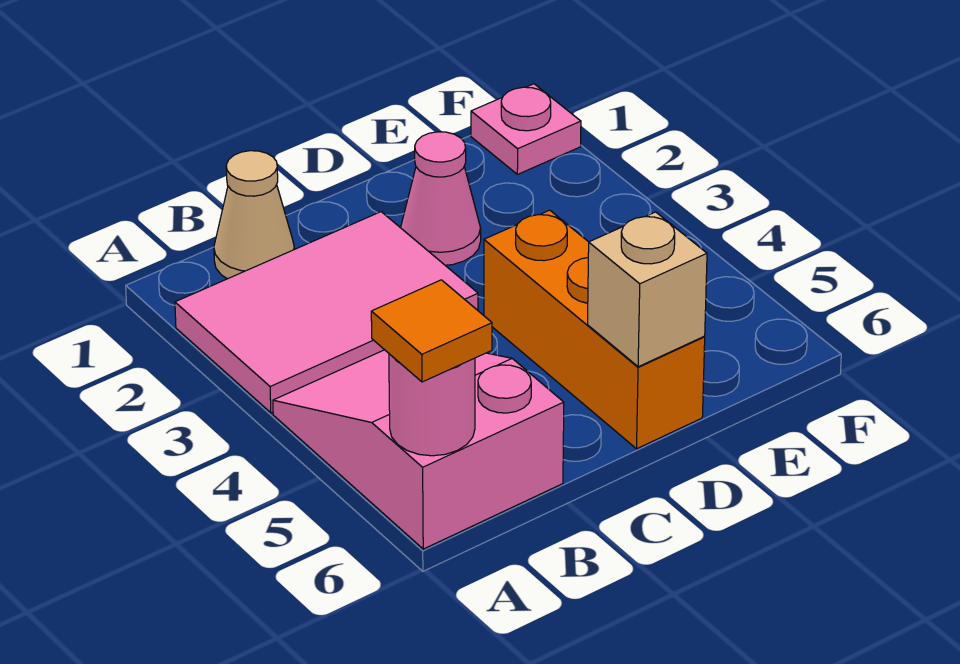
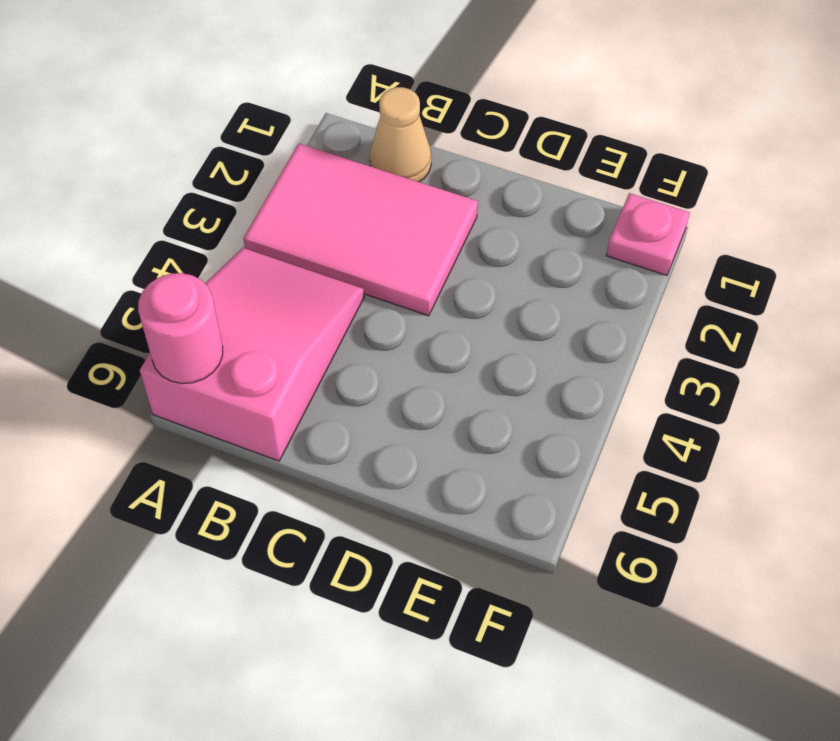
none -> pink cone D2 level 1
none -> orange brick D4:D6 level 1

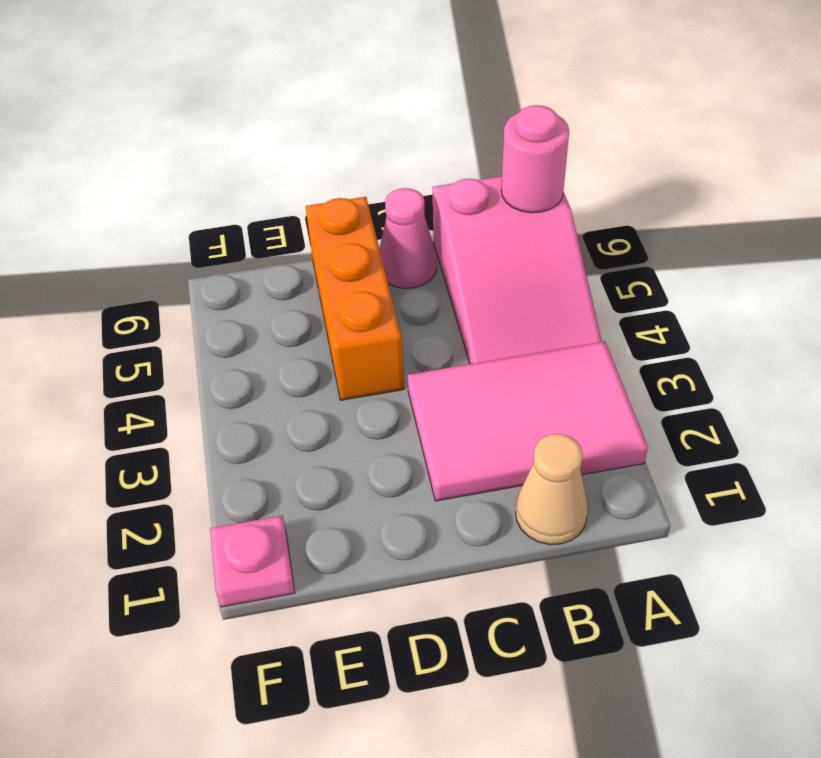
pink cone C6 level 1 -> pink cone D2 level 1
none -> tan brick D6 level 2
none -> orange tile A6 level 3

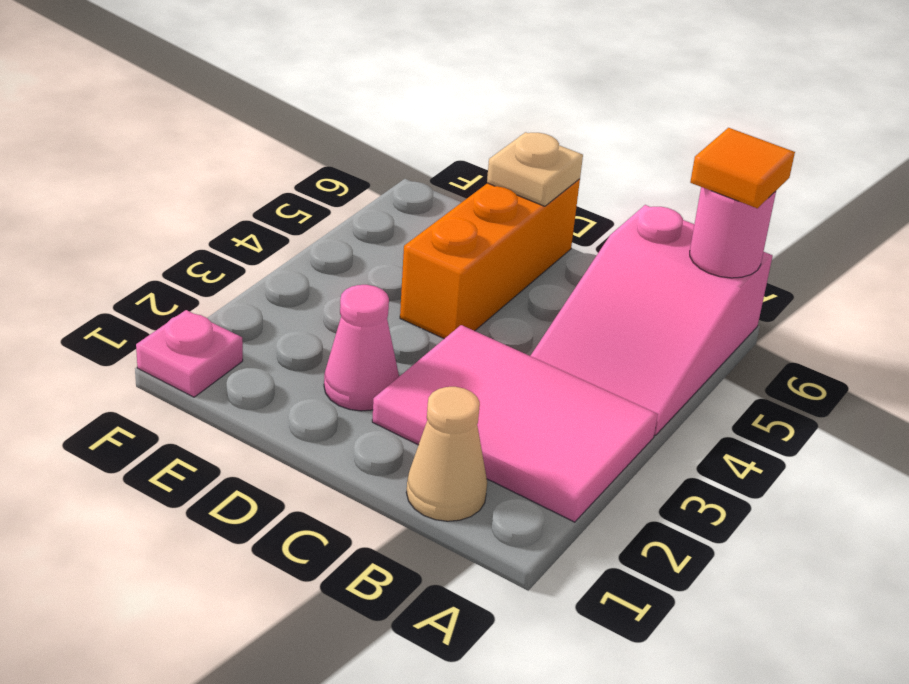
tan plate D6 level 2 -> tan brick D6 level 2

